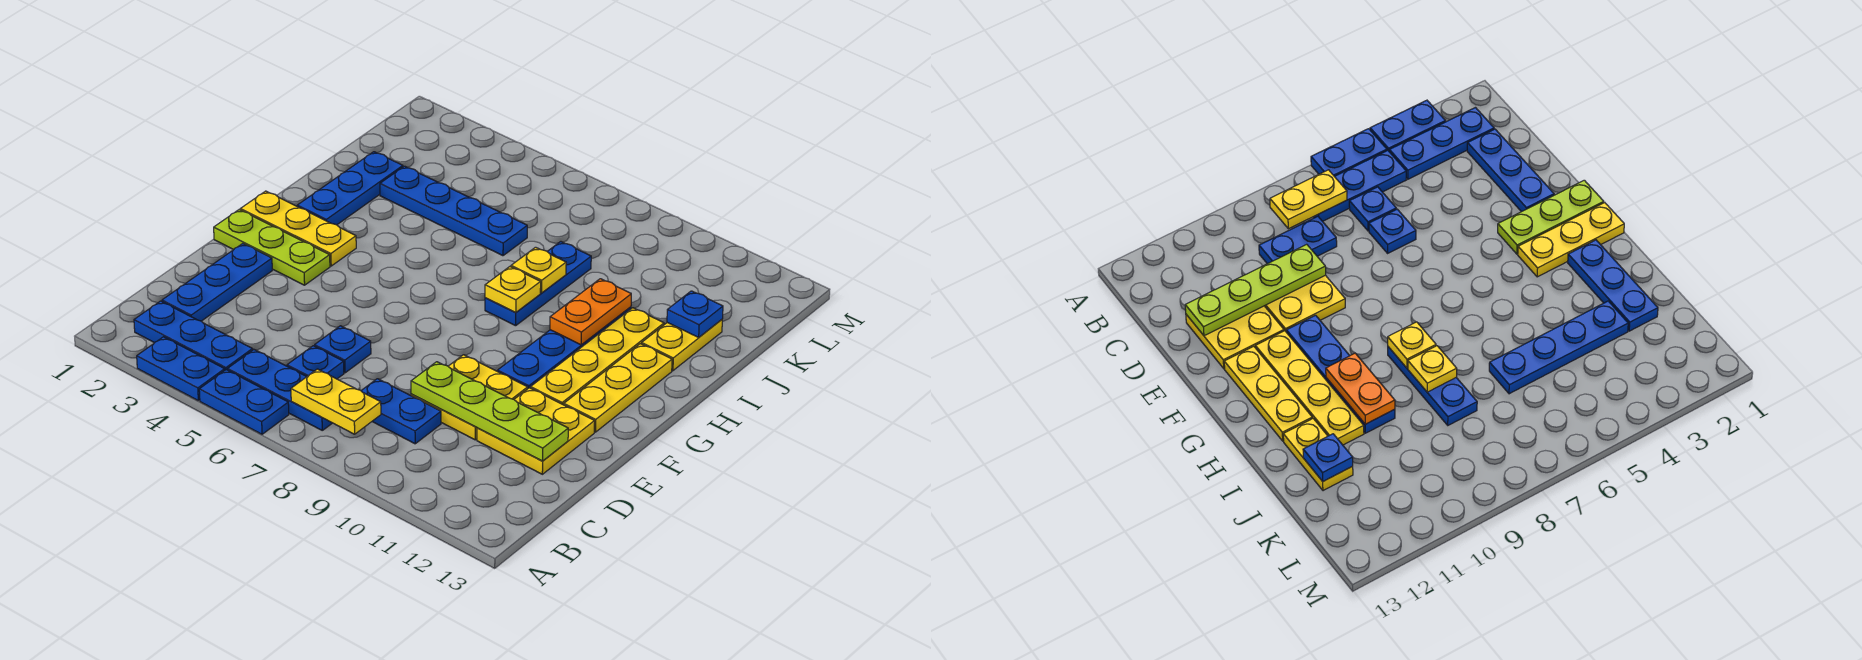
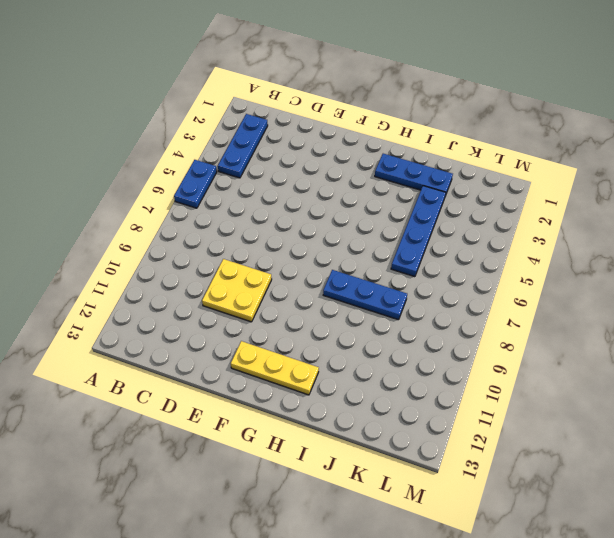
none -> blue plate A3:A4 level 1
none -> blue plate B5:B7 level 1
none -> blue plate C2:E2 level 1

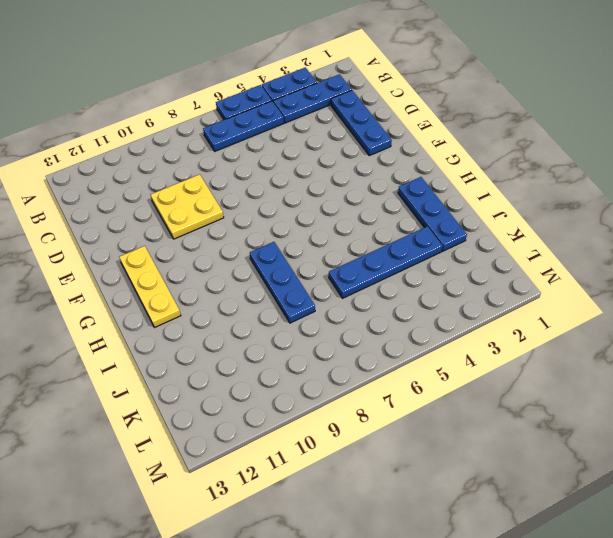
none -> blue plate C6 level 1
none -> blue plate C8:C9 level 1
none -> blue plate D6 level 1

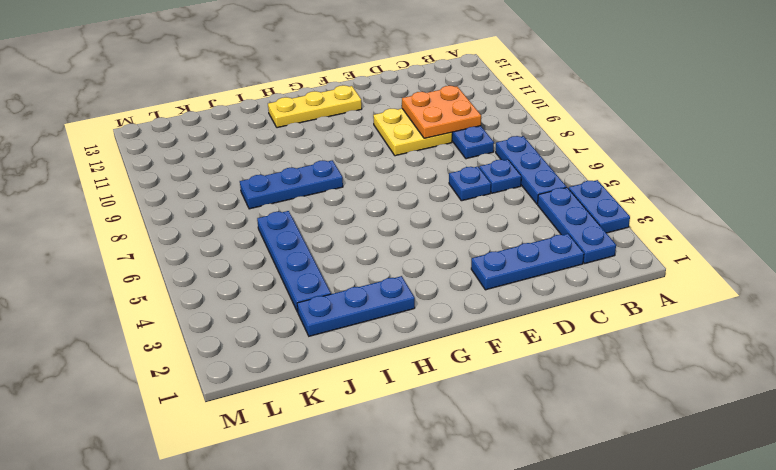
orange plate C9:D10 level 2 -> lime plate D9:D12 level 2
none -> blue plate A5:A6 level 1
none -> yellow plate D11:E12 level 1
none -> lime plate F1:F3 level 1

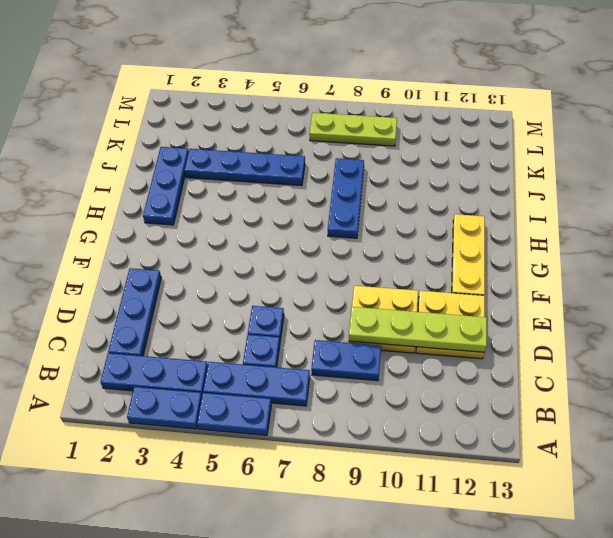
lime plate L7:L9 level 1 -> lime plate F1:F3 level 1
none -> blue plate F10:I10 level 1
none -> yellow plate F11:I11 level 1
none -> yellow plate G1:G3 level 1

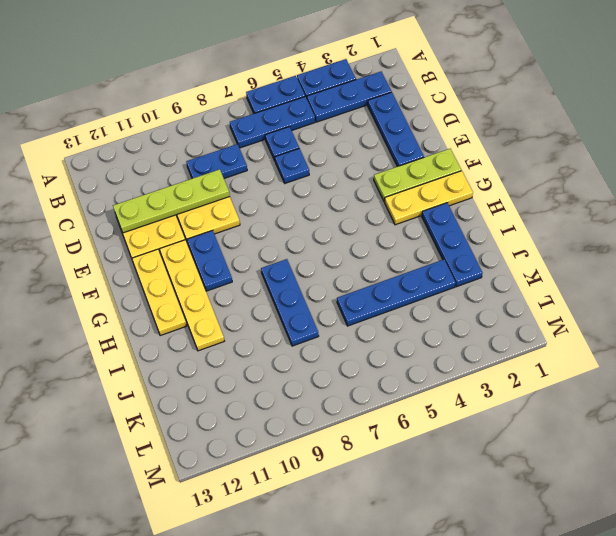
blue plate F10:G10 level 1 -> blue plate F10:I10 level 1
none -> yellow plate I12:J12 level 1
none -> yellow plate B7:B8 level 2
none -> yellow plate H8 level 2

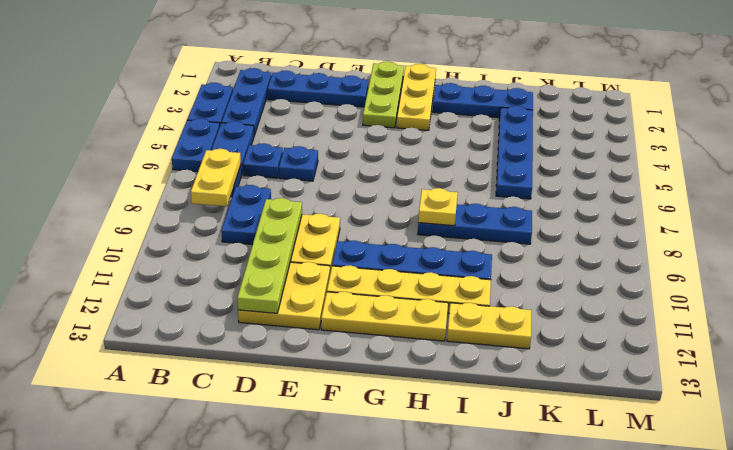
none -> orange plate H10:I10 level 2
none -> yellow plate I8 level 2
none -> blue plate J12 level 2

